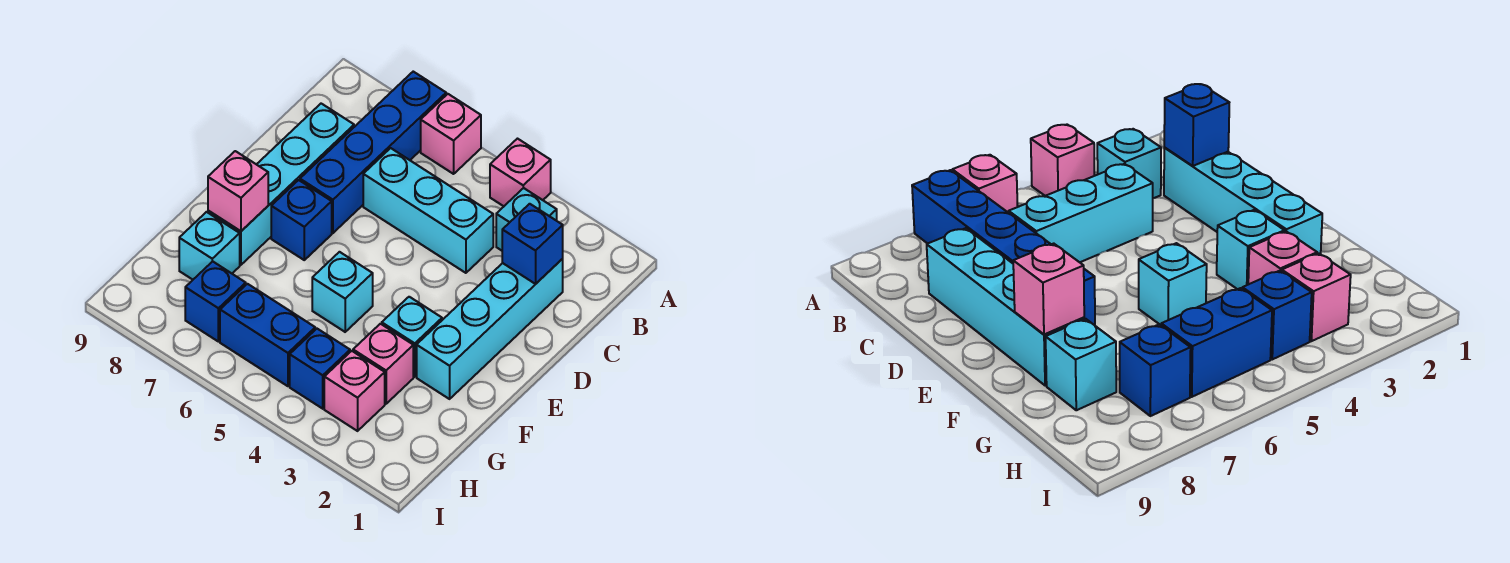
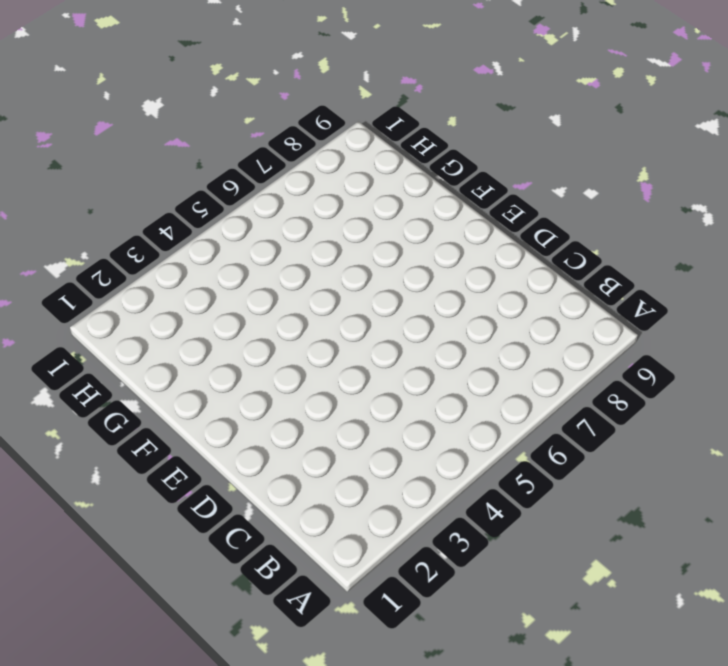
none -> pink brick A4 level 1
none -> pink brick A6 level 1
none -> blue brick A7:D7 level 1

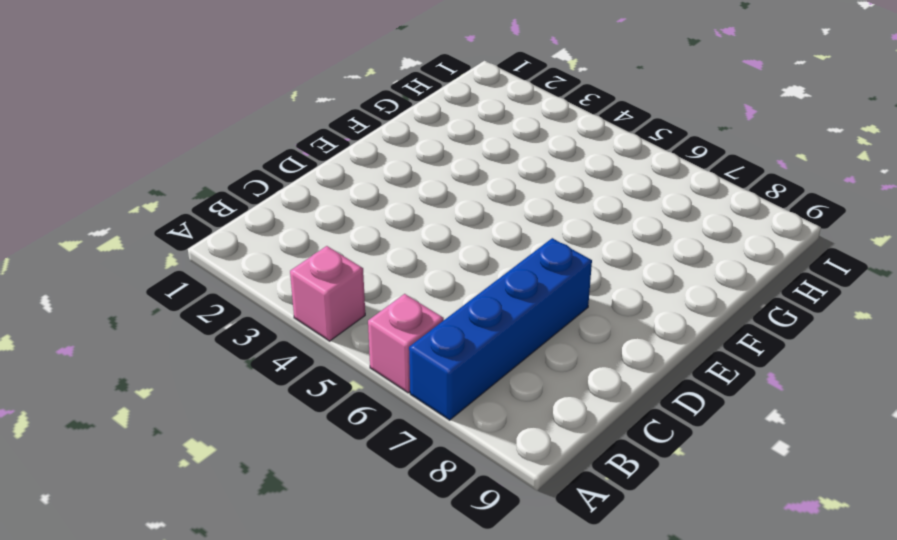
none -> cyan brick B3 level 1
none -> cyan brick C2:F2 level 1
none -> cyan brick C4:C6 level 1

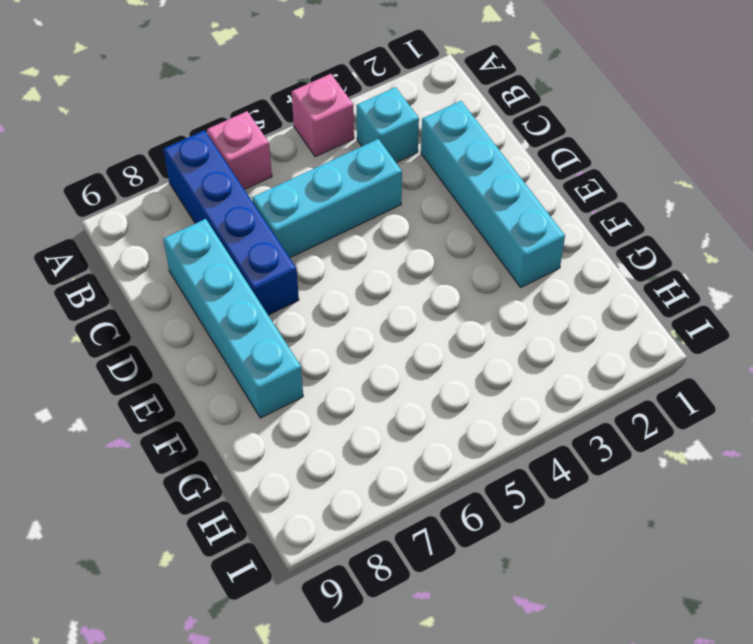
none -> blue brick E7 level 1
none -> cyan brick F3 level 1
none -> cyan brick F5 level 1

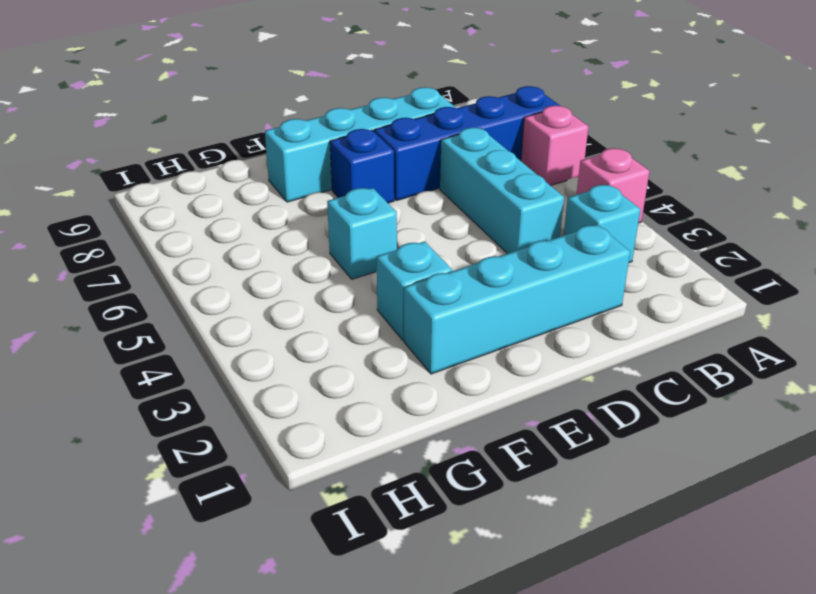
none -> pink brick G3 level 1
none -> cyan brick G8 level 1
none -> pink brick H3 level 1

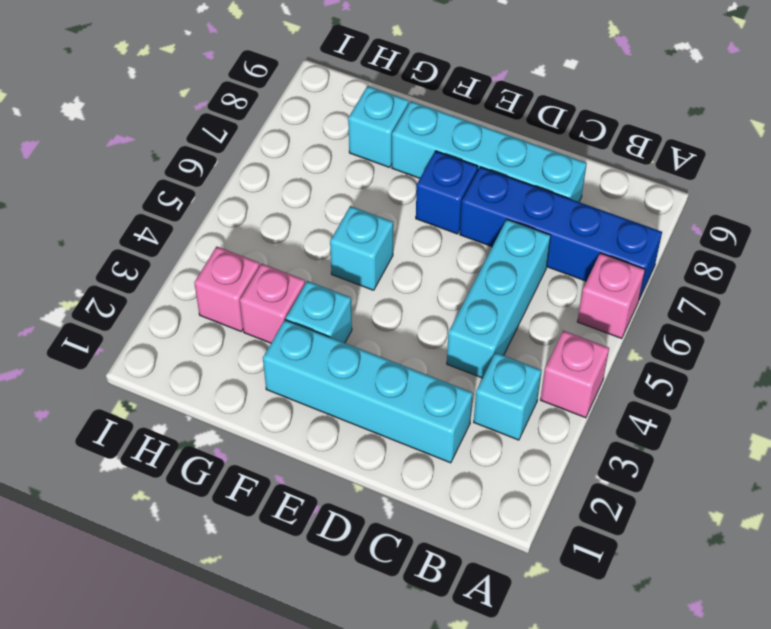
none -> blue brick H4 level 1
none -> blue brick H5:H6 level 1
none -> blue brick H7 level 1

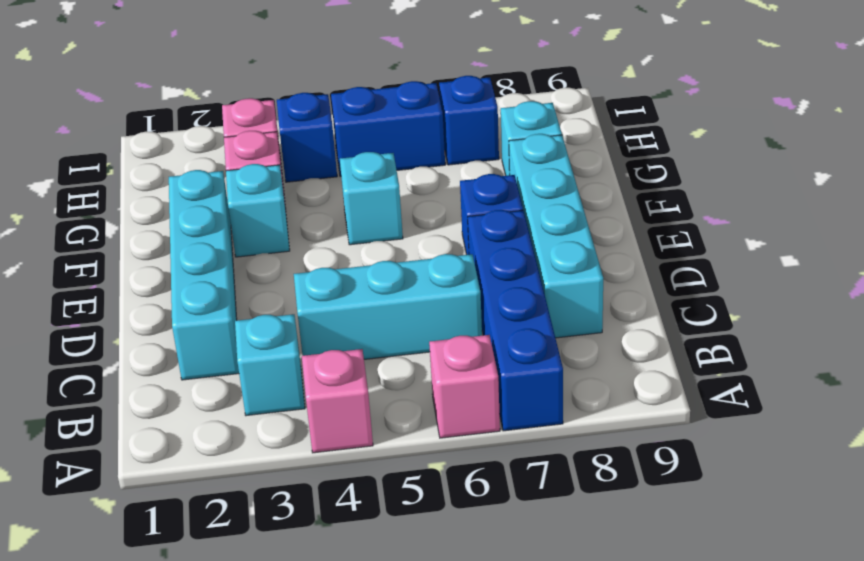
none -> blue brick C2 level 2
none -> pink brick F8 level 2

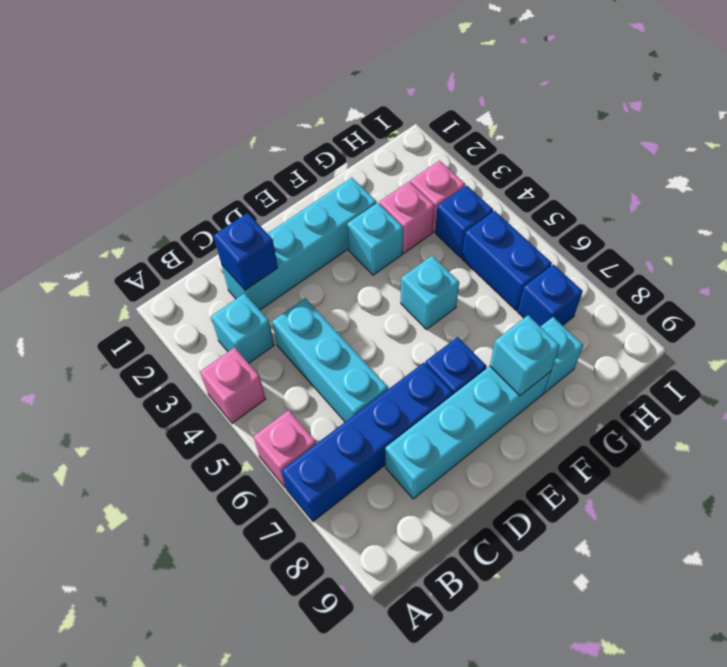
cyan brick F8 level 2 -> pink brick F8 level 2

